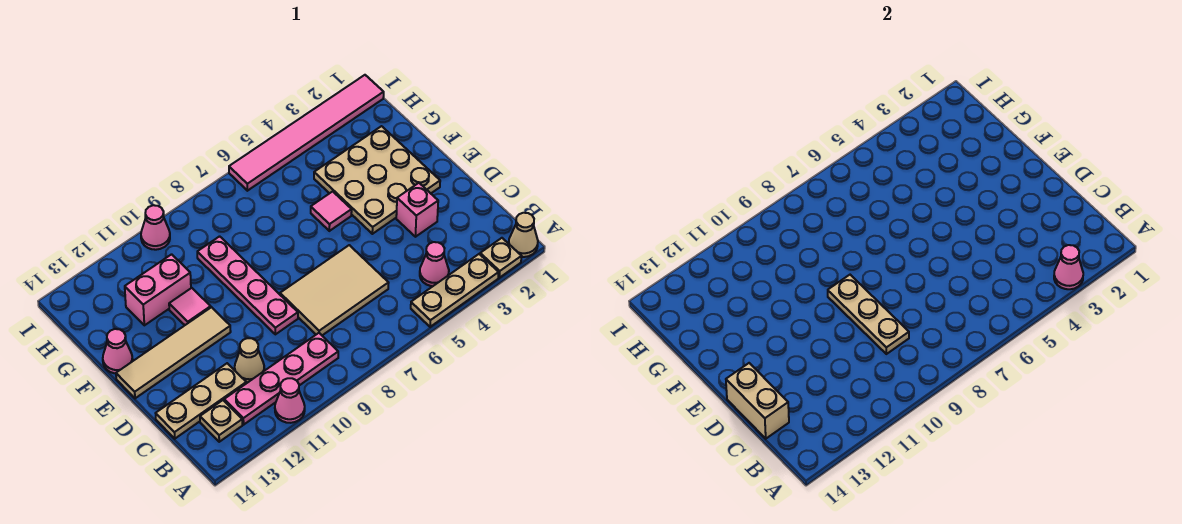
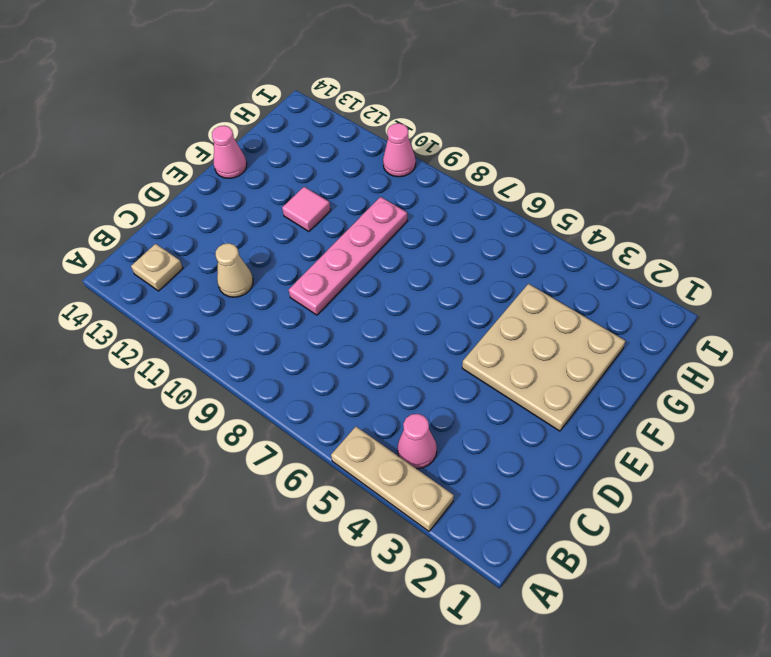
none -> tan cone A1 level 1
none -> tan plate A2 level 1
none -> pink cone A11 level 1

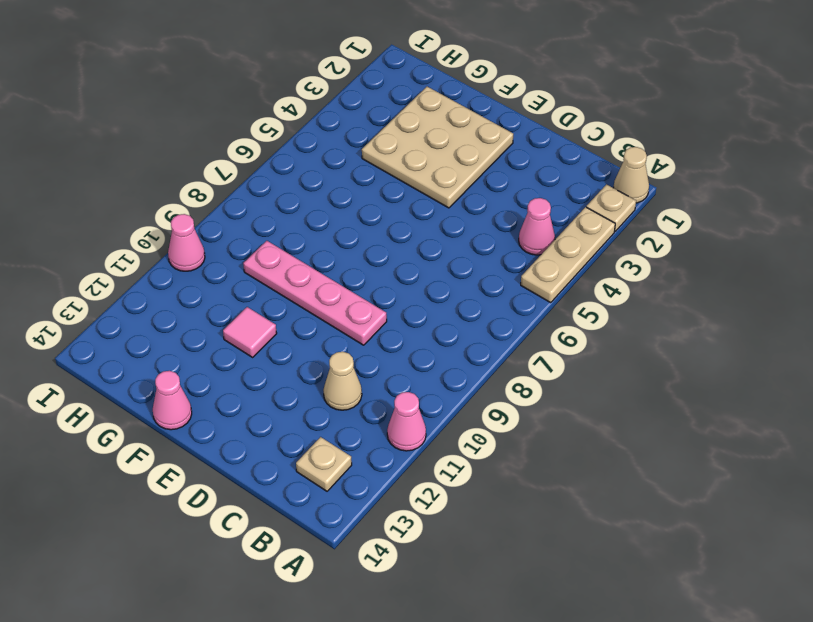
none -> pink plate B9:B12 level 1
none -> tan tile C6:D8 level 1
none -> tan plate C12:C14 level 1

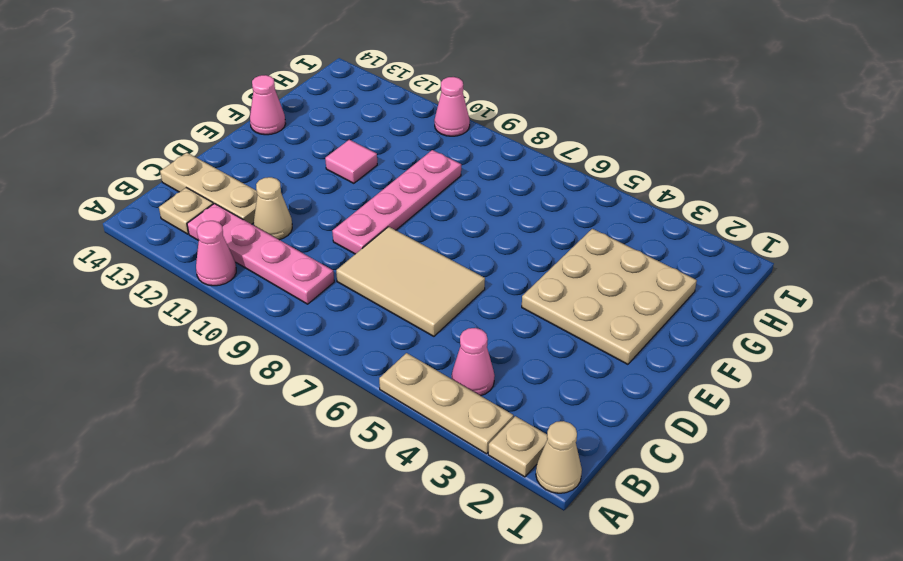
none -> pink brick D3 level 1
none -> tan tile E11:E14 level 1
none -> pink tile F5 level 1

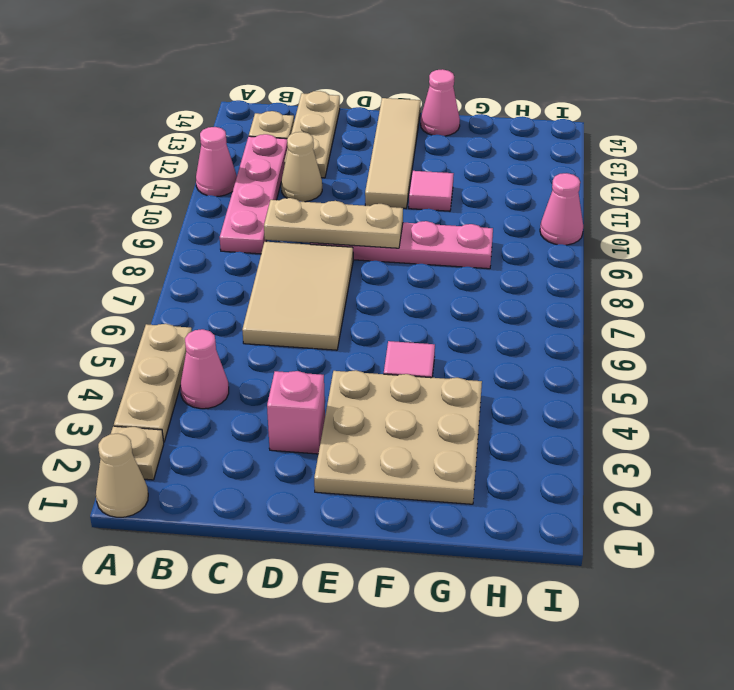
none -> pink brick G11:G12 level 1
none -> pink tile I1:I6 level 1
none -> pink cone A3 level 2

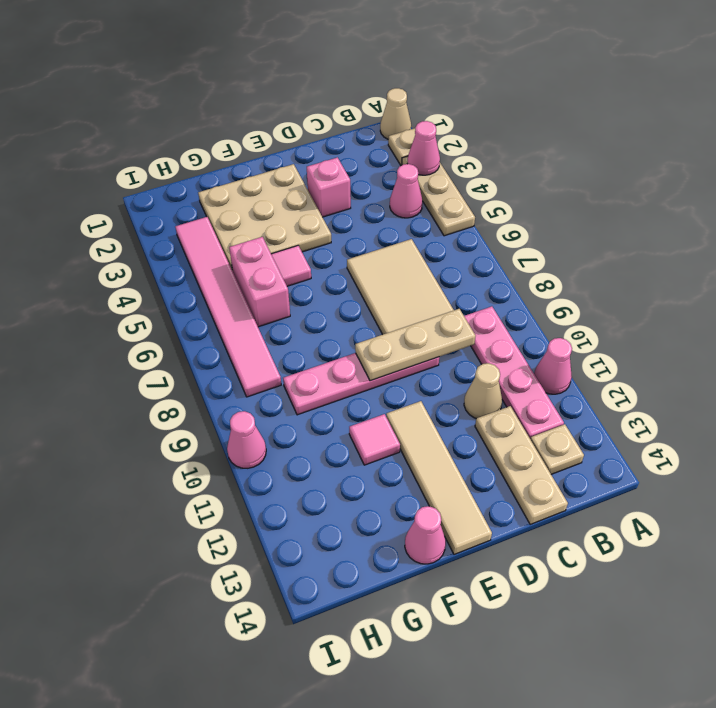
pink brick G5:G6 level 1 -> pink brick G11:G12 level 1
pink tile H3:H8 level 1 -> pink tile I1:I6 level 1
none -> tan brick C14:D14 level 2

